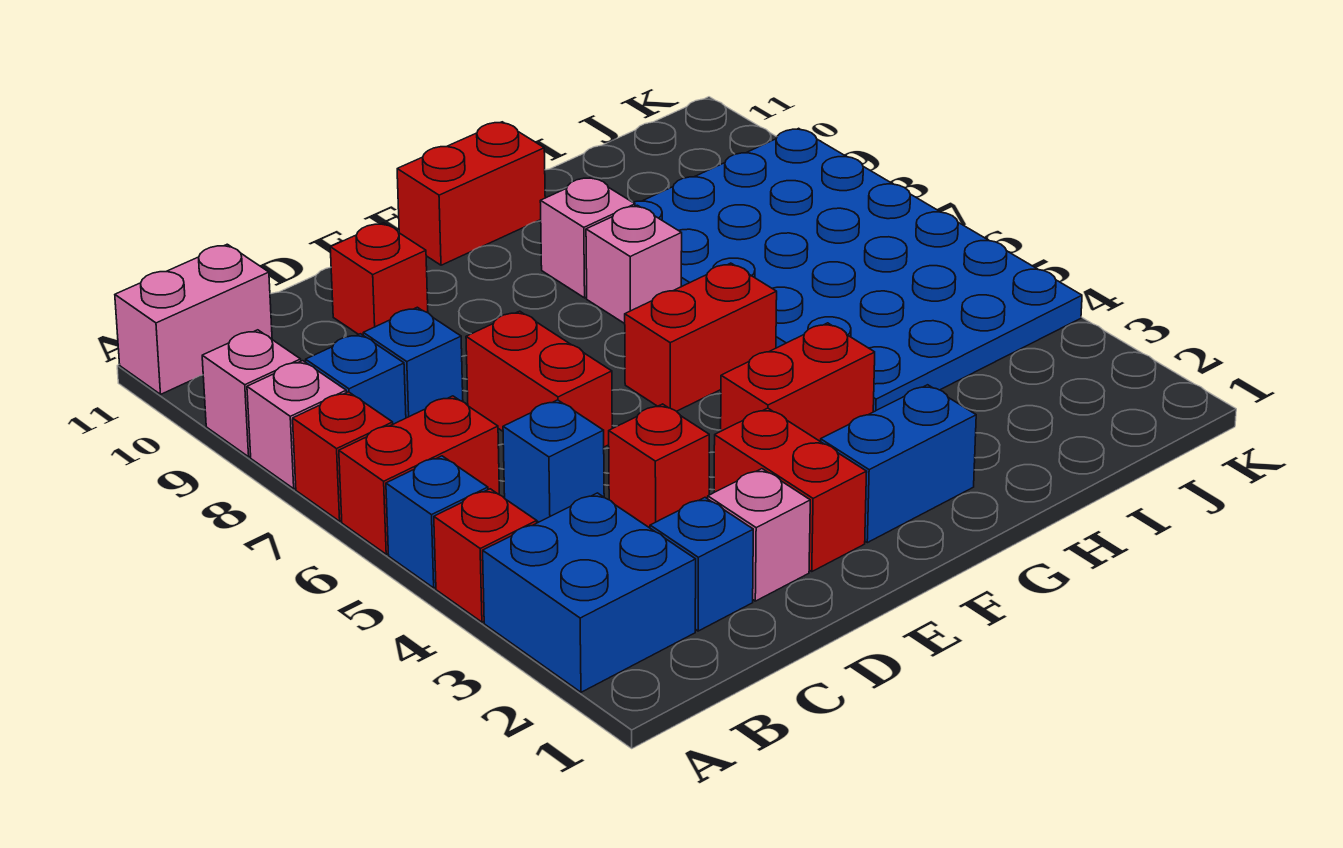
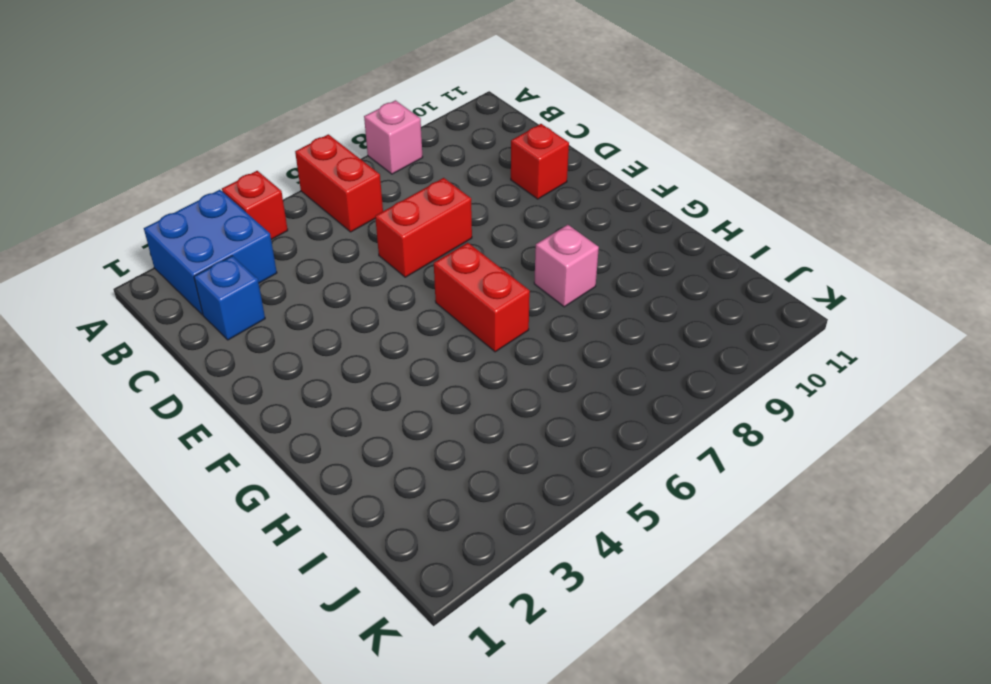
none -> blue brick A5 level 1
none -> red brick A7 level 1
none -> pink brick A9 level 1

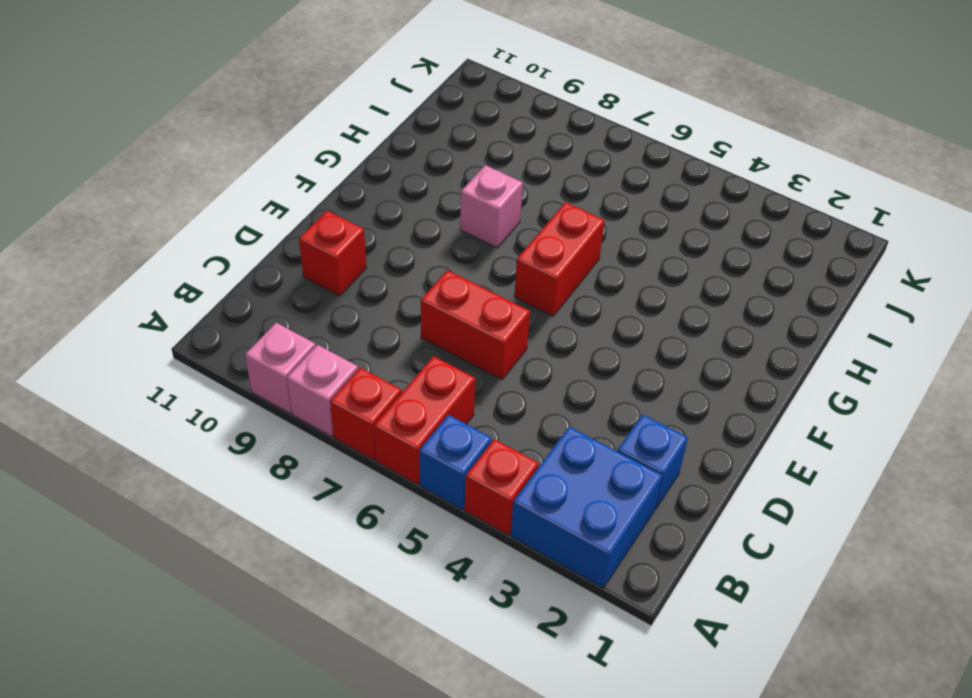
none -> pink brick A11:B11 level 1
none -> blue brick B8 level 1
none -> blue brick C5 level 1

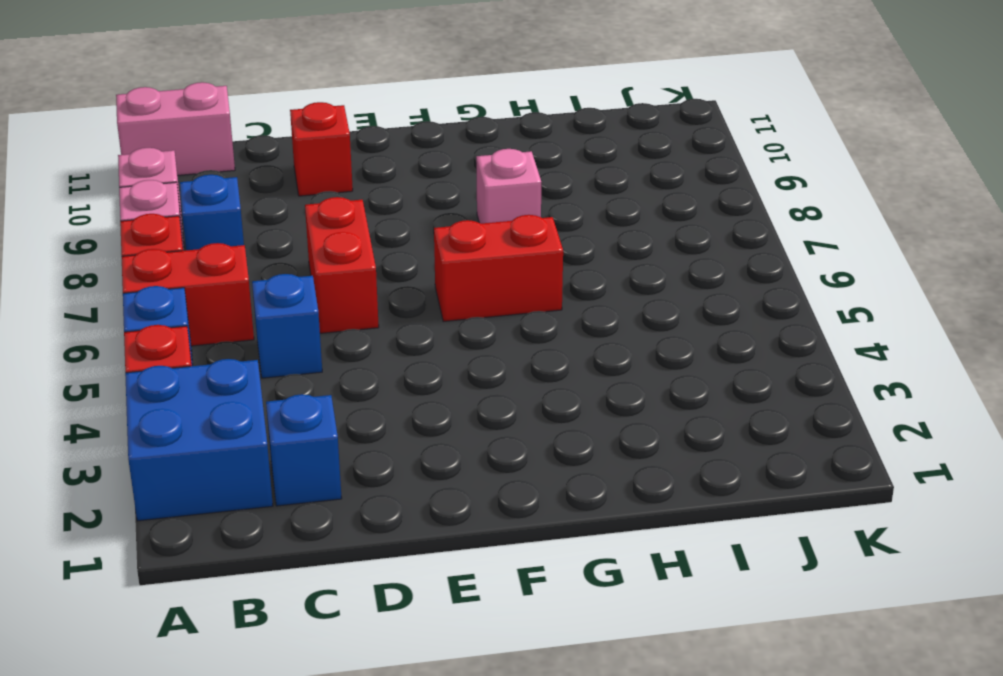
none -> blue brick C8 level 1
none -> pink brick D2 level 1
none -> red brick D4 level 1

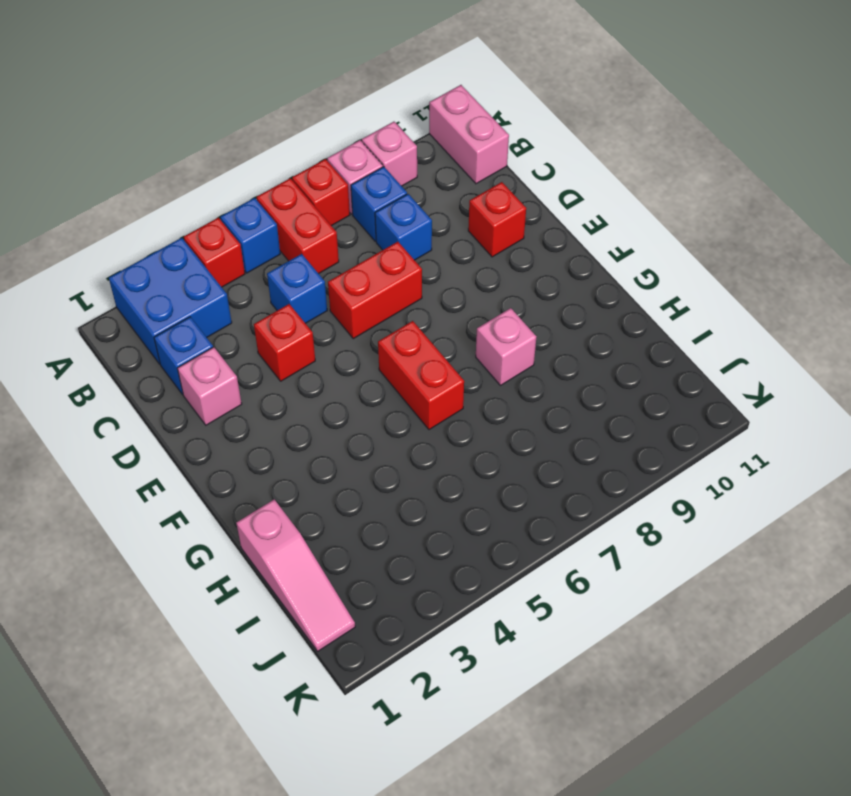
pink slope H1:J1 level 1 top H -> none
none -> red brick E2:E3 level 1
none -> blue brick F2:G2 level 1
none -> red brick F4:G4 level 1

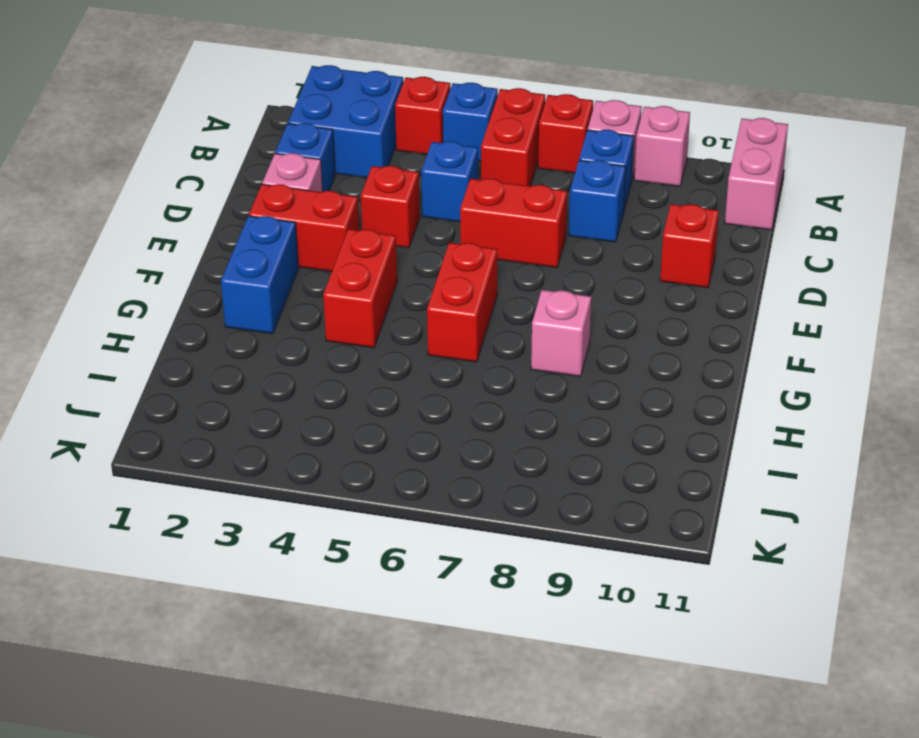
none -> red brick F11:G11 level 1
none -> pink brick G9 level 1
none -> blue plate H4:K9 level 1

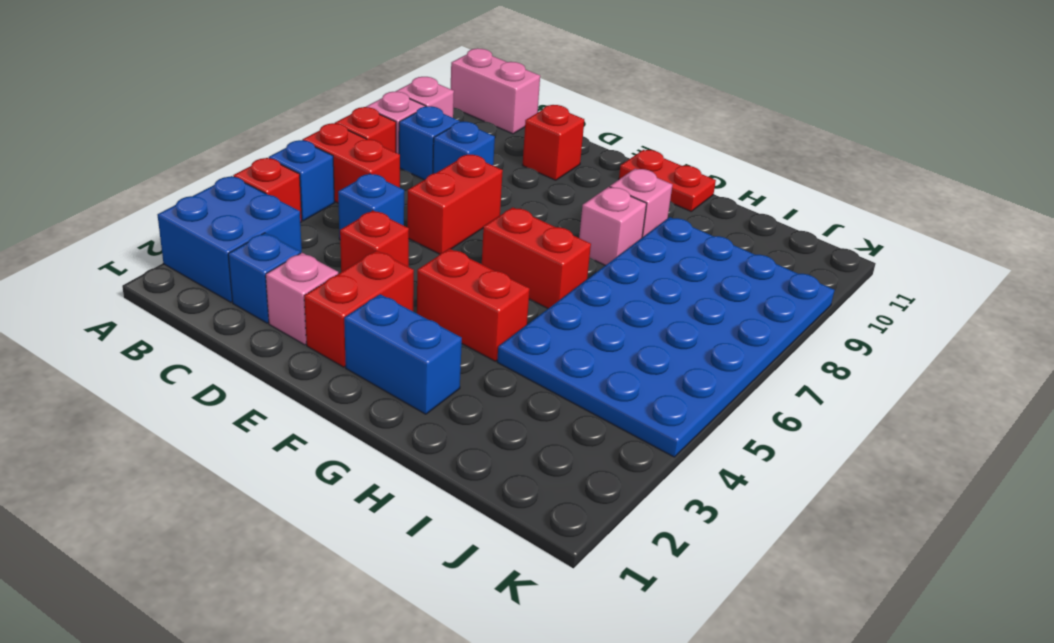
red plate F11:G11 level 1 -> red brick F11:G11 level 1

